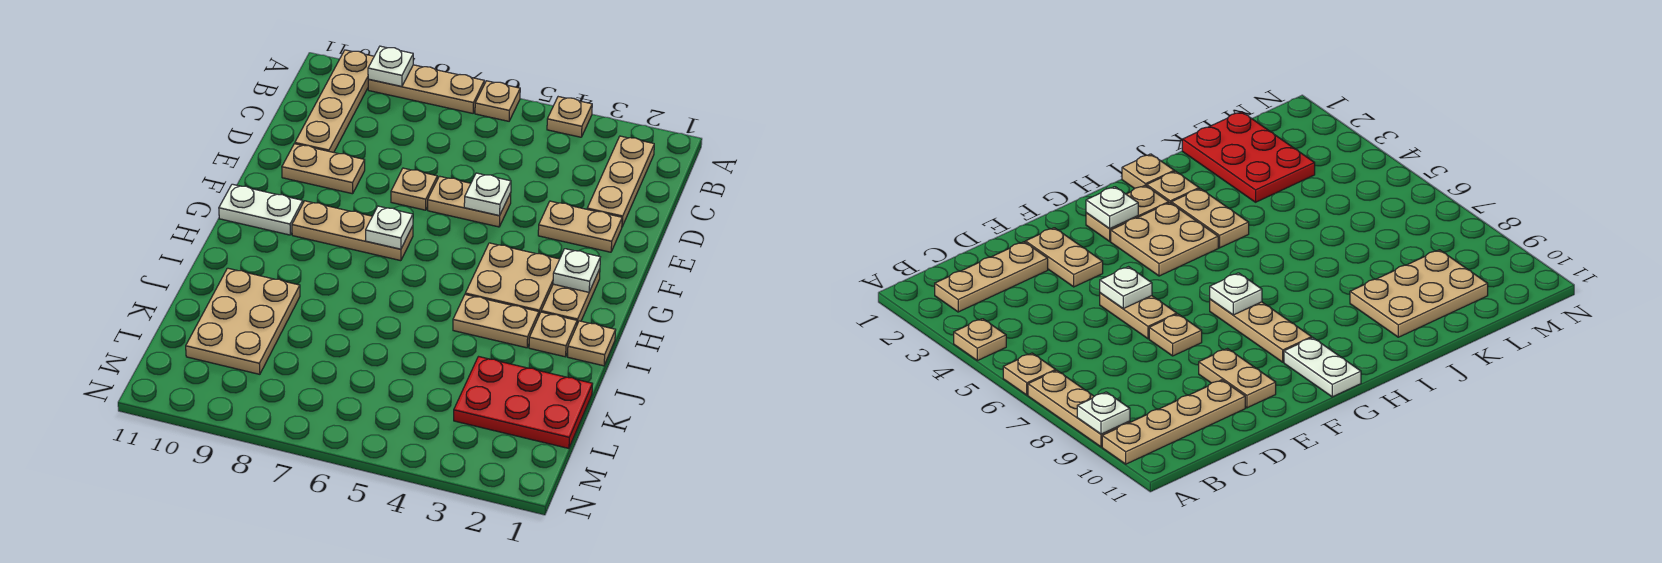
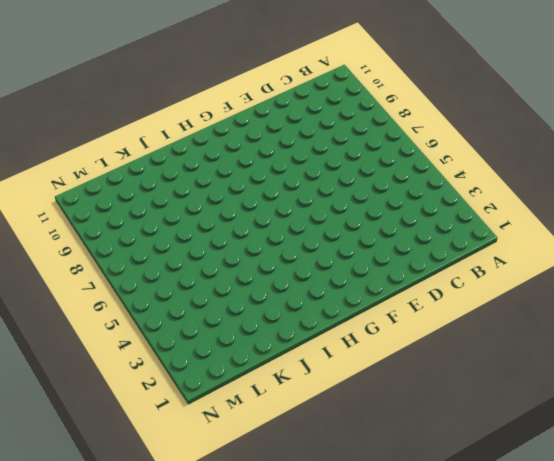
none -> tan plate A4 level 1
none -> tan plate A6 level 1
none -> tan plate A7:A9 level 1

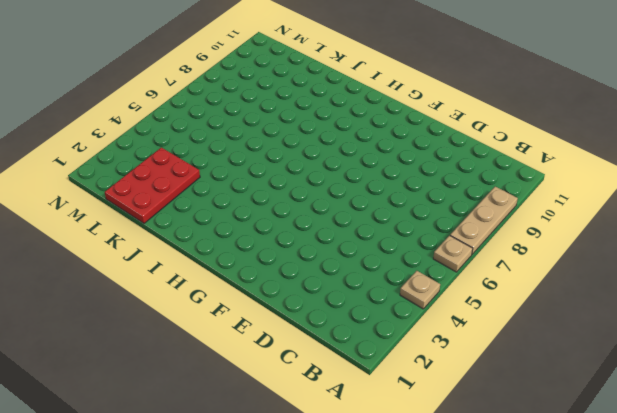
none -> tan plate A10:D10 level 1
none -> tan plate B2:D2 level 1
none -> tan plate E2:E3 level 1

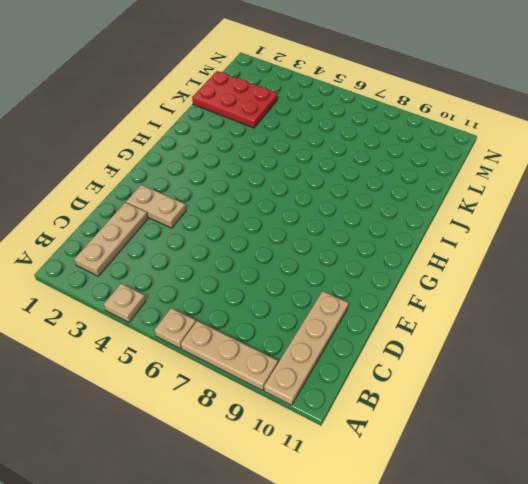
none -> tan plate E5:E6 level 1
none -> tan plate E7 level 1
none -> tan plate E9:E10 level 1

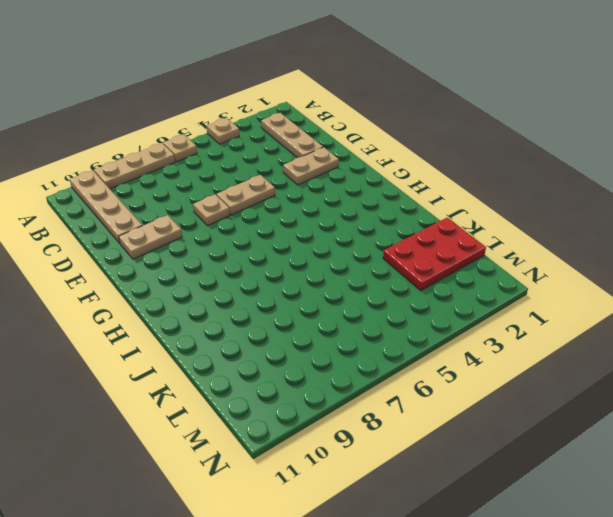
none -> tan plate G2:H2 level 1
none -> tan plate G3:H4 level 1
none -> tan plate G7:G9 level 1

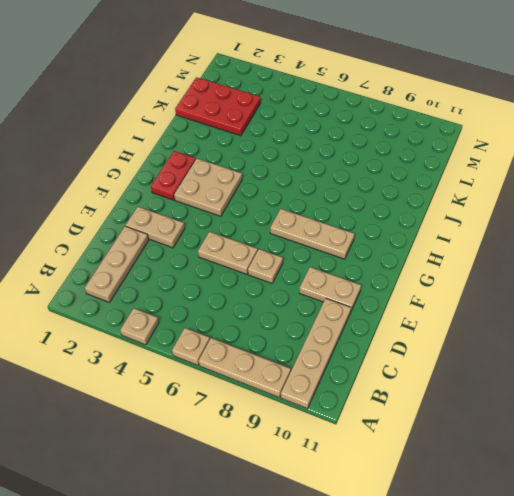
red plate G2:H2 level 1 -> tan plate G2:H2 level 1
none -> white plate G10:G11 level 1
none -> tan plate I1 level 1
none -> tan plate I2 level 1

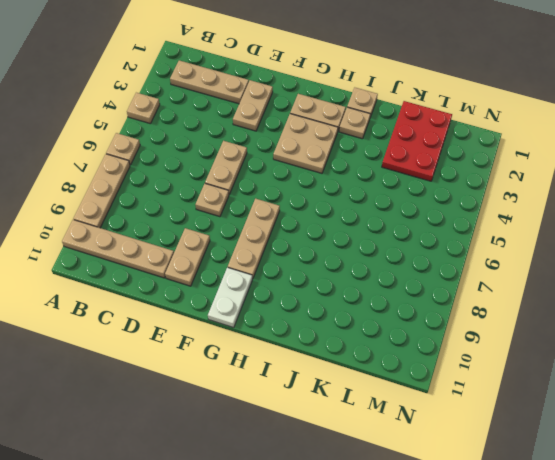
none -> tan plate I3:I4 level 1
none -> tan plate J9:L10 level 1
none -> white plate A9 level 2

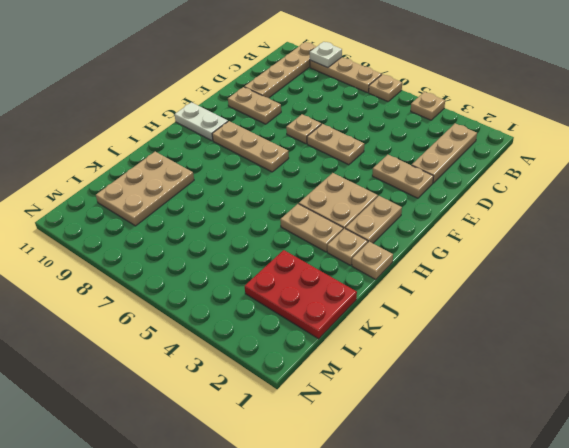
none -> white plate E5 level 2
none -> white plate G2 level 2
none -> white plate G7 level 2

